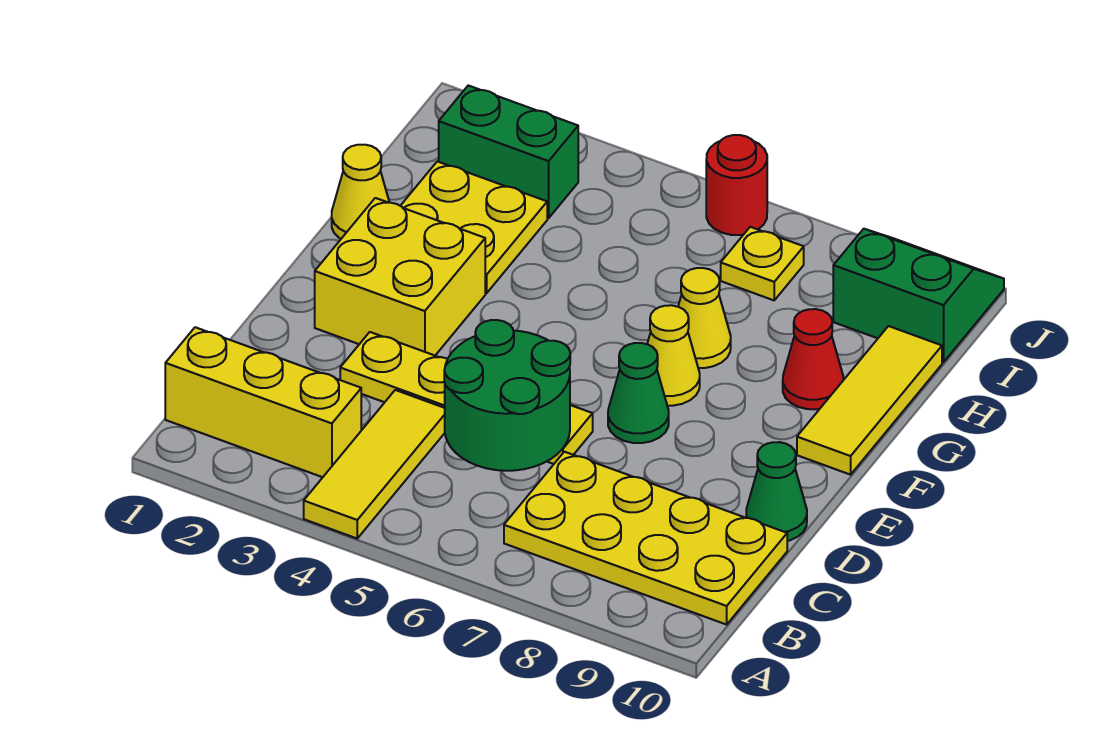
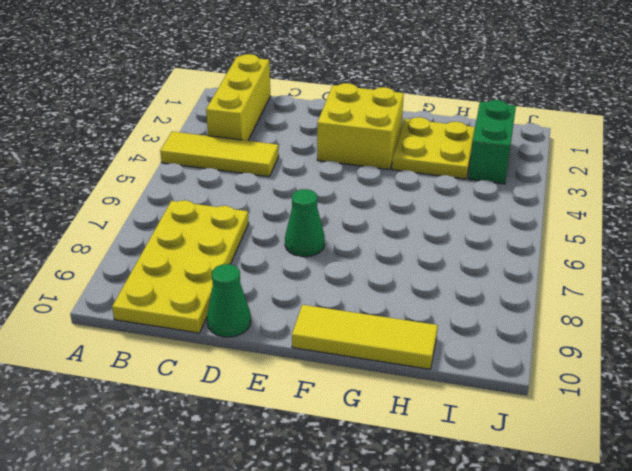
none -> yellow plate D3:D6 level 1
none -> yellow cone F7 level 1
none -> yellow cone G1 level 1

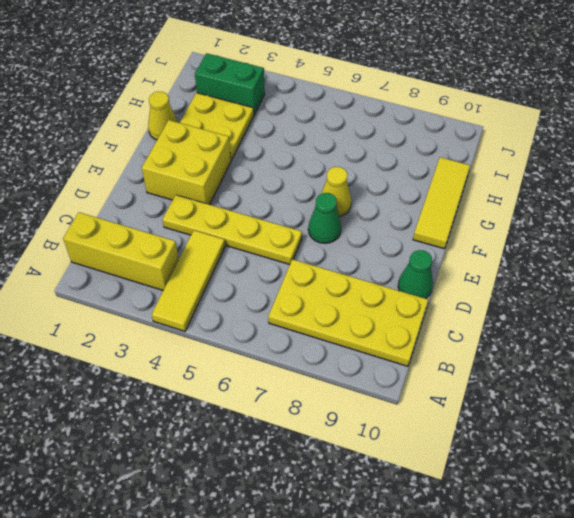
none -> yellow cone G7 level 1
none -> red cone G9 level 1
none -> yellow plate I7 level 1

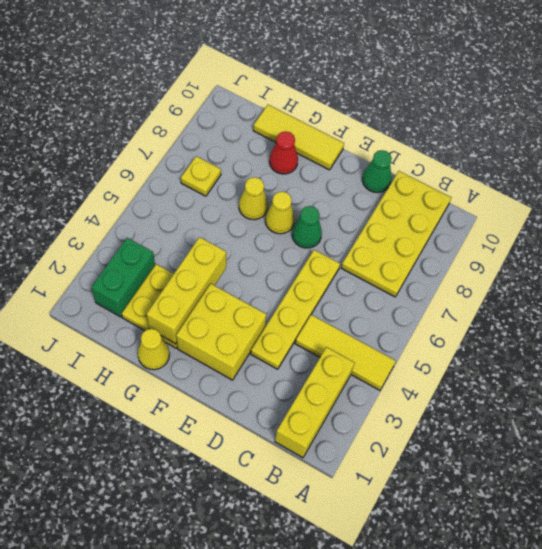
yellow brick G2:G4 level 2 -> none
none -> green slope I9:J10 level 1 top I
none -> red round brick J6 level 1
none -> green round brick C5:D6 level 2

